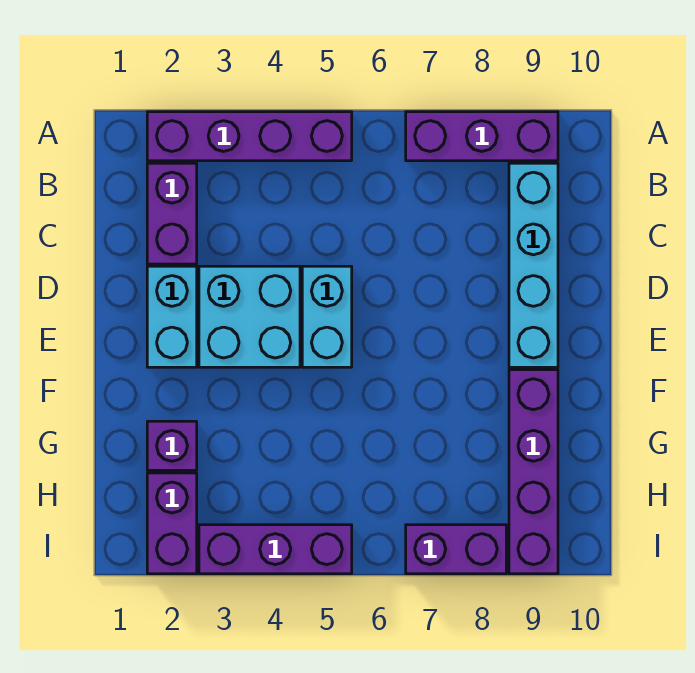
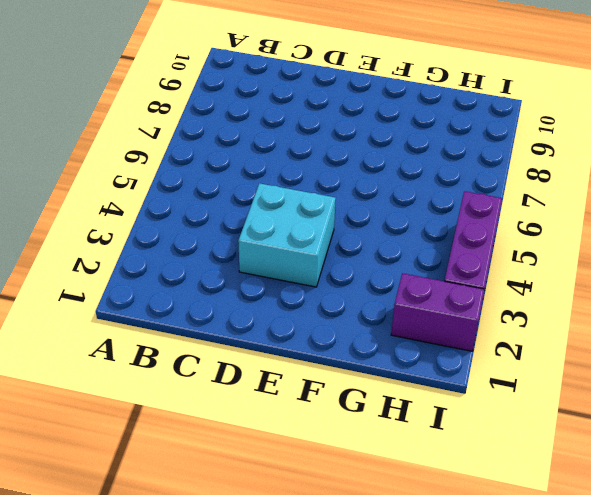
none -> purple brick A2:A5 level 1
none -> purple brick A7:A9 level 1
none -> purple brick B2:C2 level 1

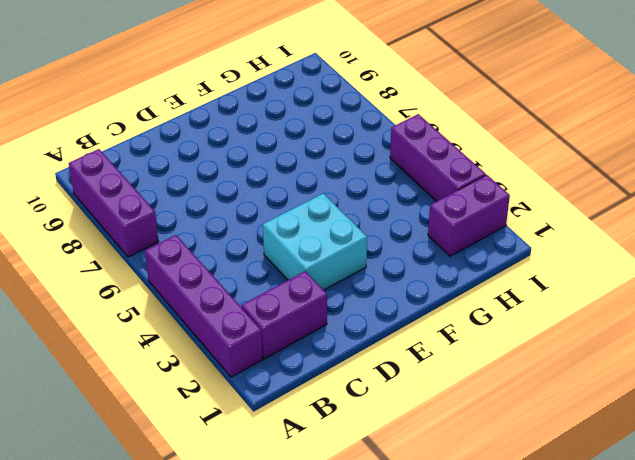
none -> cyan brick B9:E9 level 1
none -> cyan brick D2:E2 level 1
none -> cyan brick D5:E5 level 1

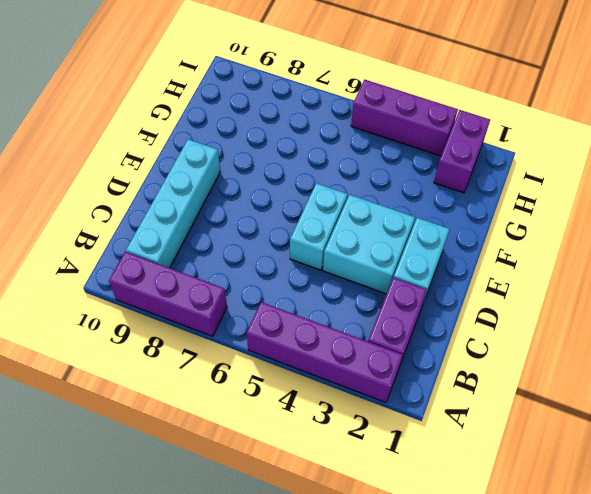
none -> purple brick F9:I9 level 1
none -> purple brick G2 level 1
none -> purple brick I7:I8 level 1

